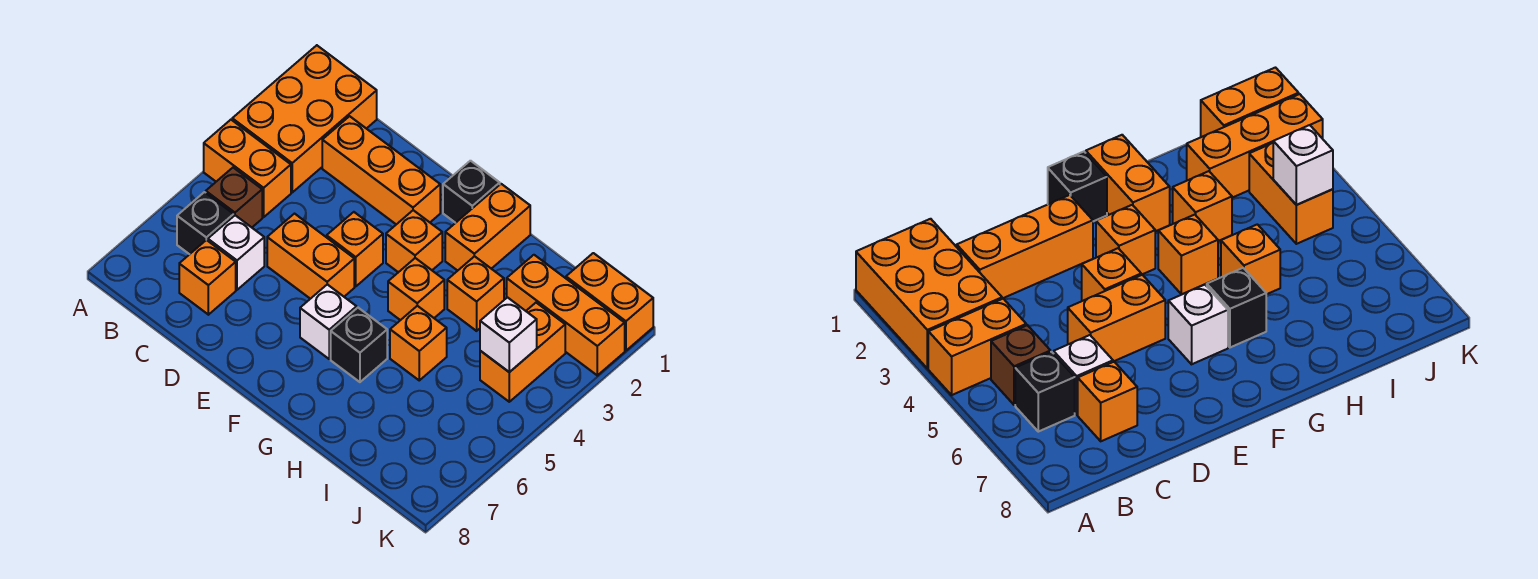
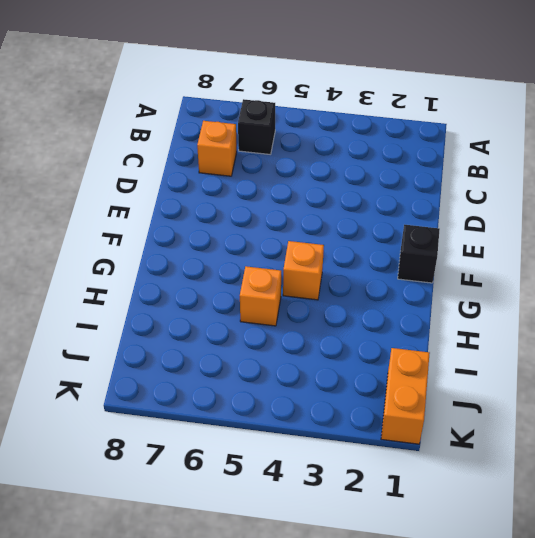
none -> orange brick A1:B3 level 1
none -> orange brick A4:B4 level 1
none -> brown brick B5 level 1

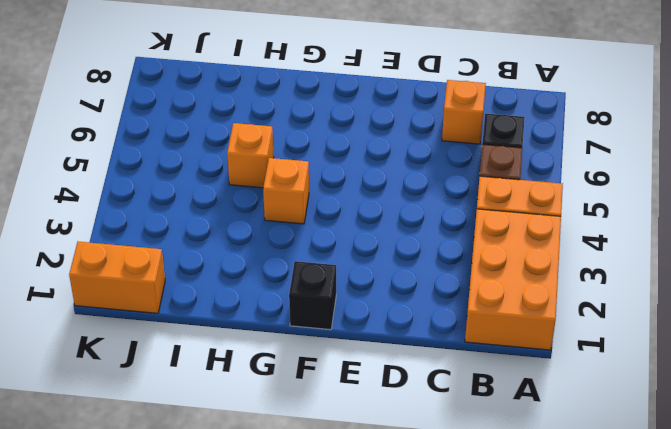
none -> orange brick C2:E2 level 1
none -> white brick C6 level 1
none -> orange brick D5:E5 level 1

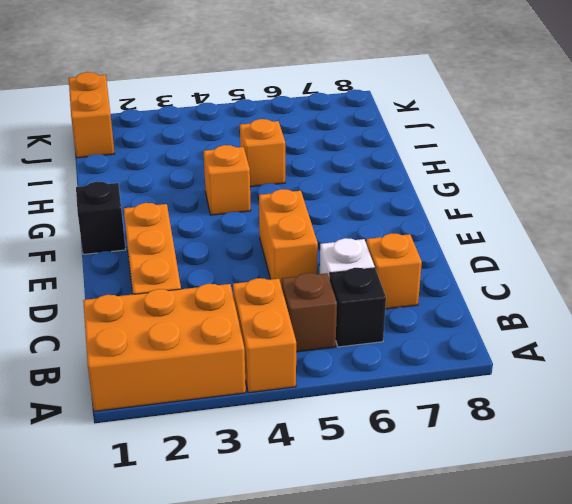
none -> orange brick E4 level 1
none -> orange brick F3 level 1
none -> white brick F6 level 1

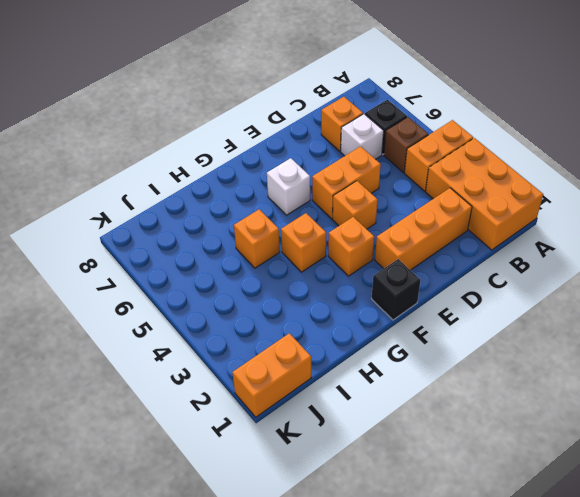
none -> orange brick G1:G2 level 1
none -> black brick G6 level 1
none -> orange brick H3 level 1

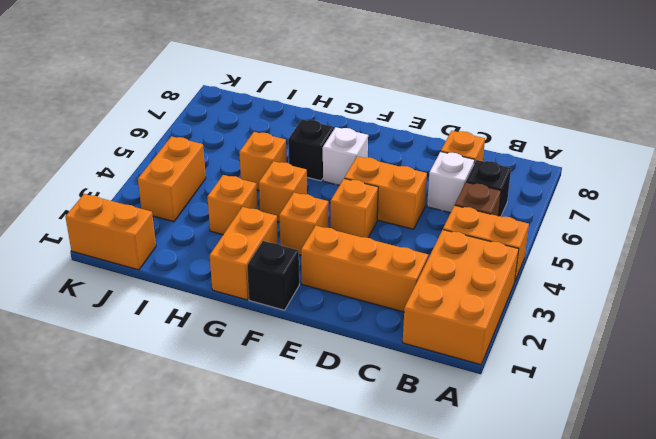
none -> orange brick I2:K2 level 1
none -> white brick J4 level 2

